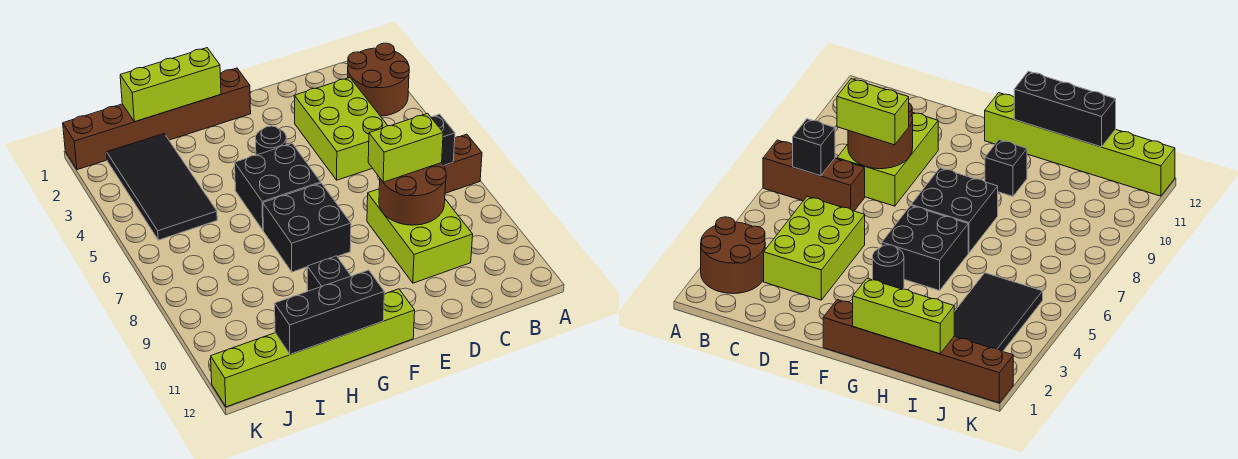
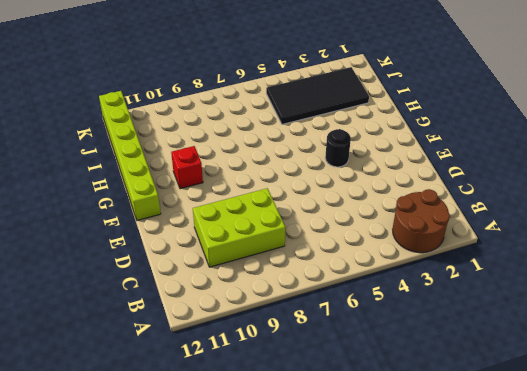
red brick G10 level 1 -> black brick G10 level 1
none -> brown brick A7:C7 level 1
none -> lime brick C3:D5 level 1
none -> brown brick F1:K1 level 1

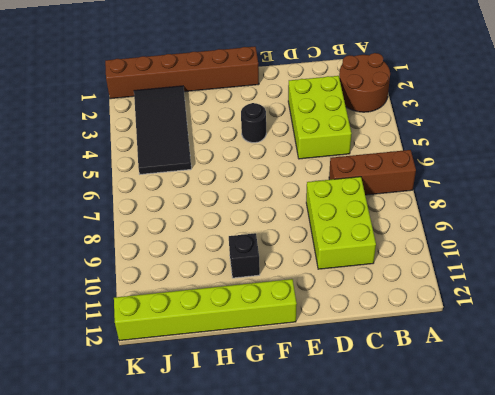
none -> black brick F5:G6 level 1
none -> black brick F7:G8 level 1
none -> black brick B7 level 2

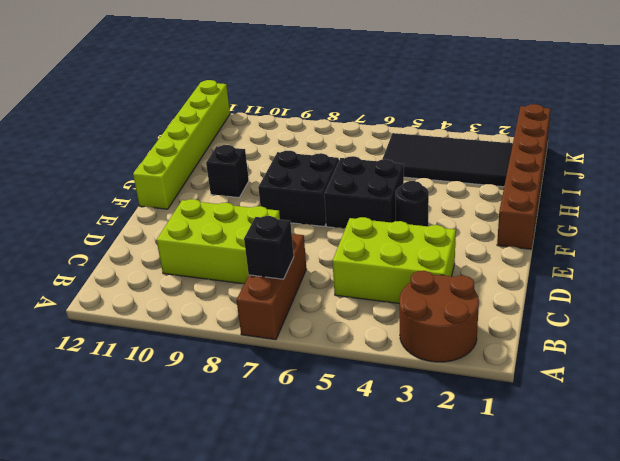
none -> brown round brick C8:D9 level 2
none -> lime brick G1:I1 level 2
none -> black brick G12:I12 level 2

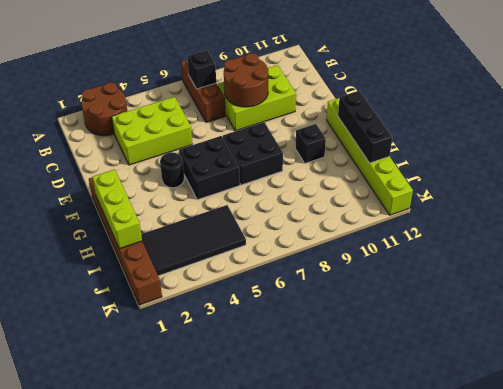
none -> lime brick C8:D8 level 3

